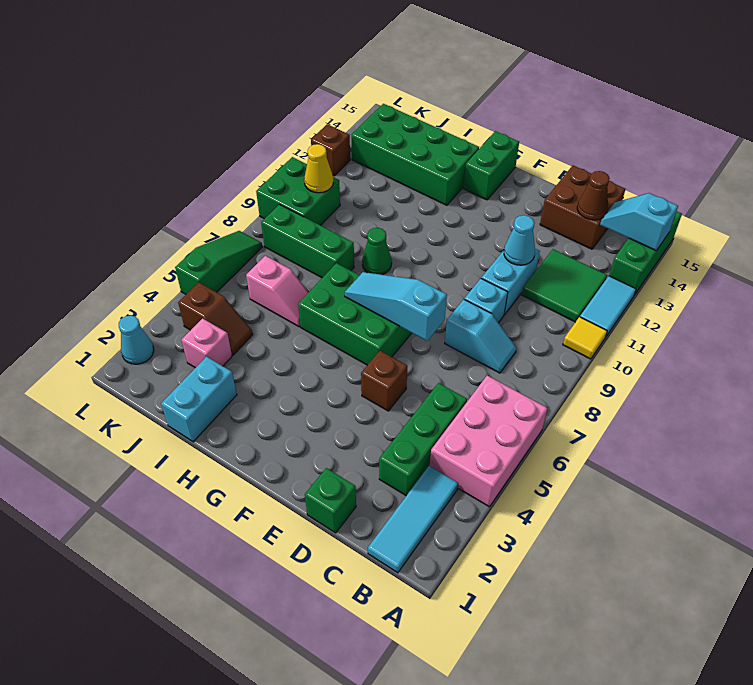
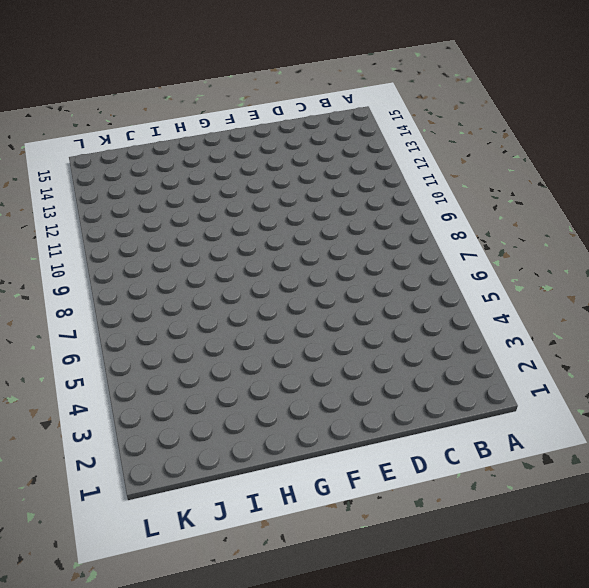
none -> pink brick A4:B6 level 1
none -> yellow tile A10 level 1
none -> cyan tile A11:A12 level 1
none -> green brick A13:A15 level 1

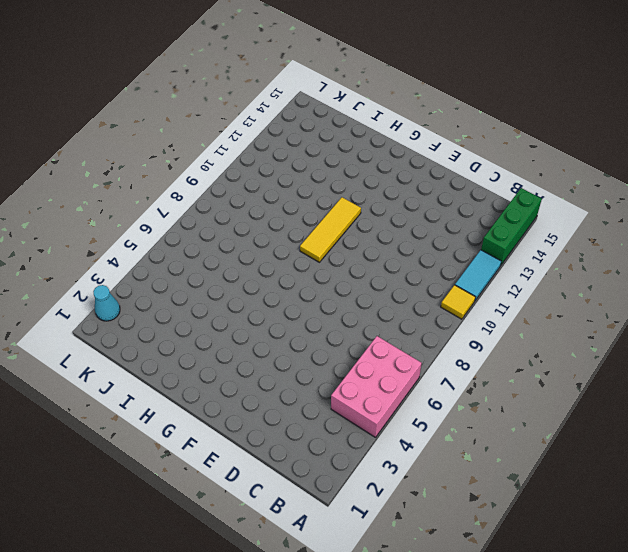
yellow tile G9:G11 level 1 -> none
none -> cyan tile B1:B3 level 1
none -> green tile B11:C12 level 1
none -> green brick C3:C5 level 1
none -> cyan slope C8:D8 level 1 top D

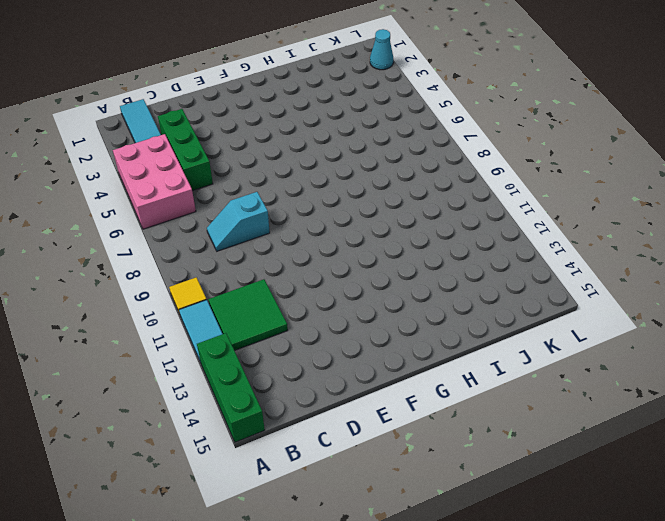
none -> brown brick C14:D15 level 1
none -> green brick D1 level 1
none -> cyan brick D9 level 1
none -> cyan brick D10:D11 level 1

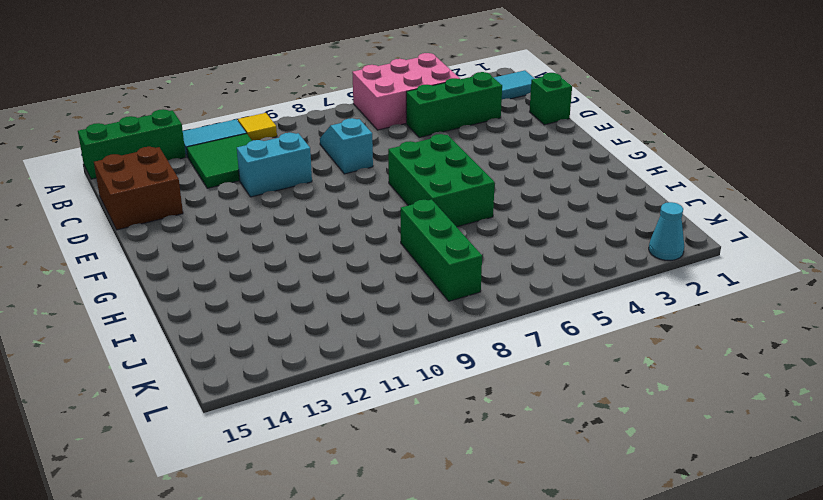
none -> cyan brick D9 level 1
none -> brown brick E5 level 1
none -> green brick G14:G15 level 1
none -> green cone H9 level 1

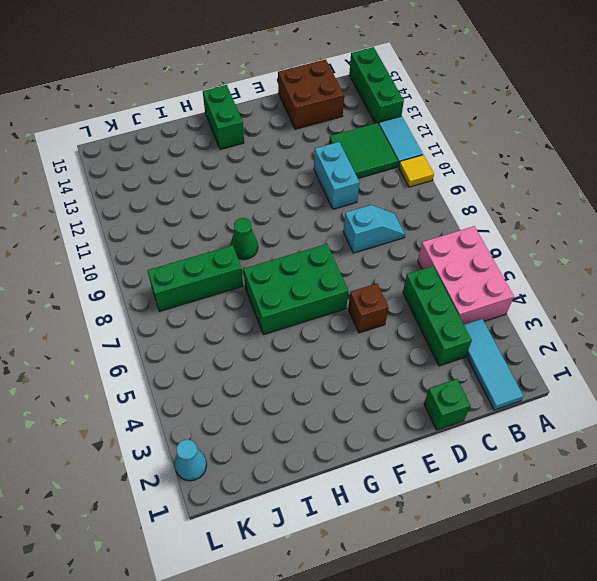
none -> cyan brick D9 level 1
none -> green brick H13:K14 level 1
none -> cyan brick I1:I2 level 1
none -> pink slope I6:J6 level 1 top J

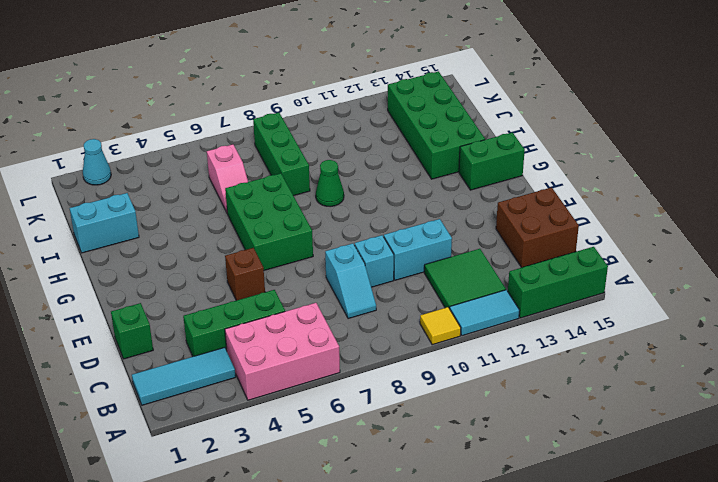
none -> pink brick J3 level 1
none -> brown slope J4:K4 level 1 top K
none -> green brick K9:L10 level 1
none -> green slope L5:L7 level 1 top 5

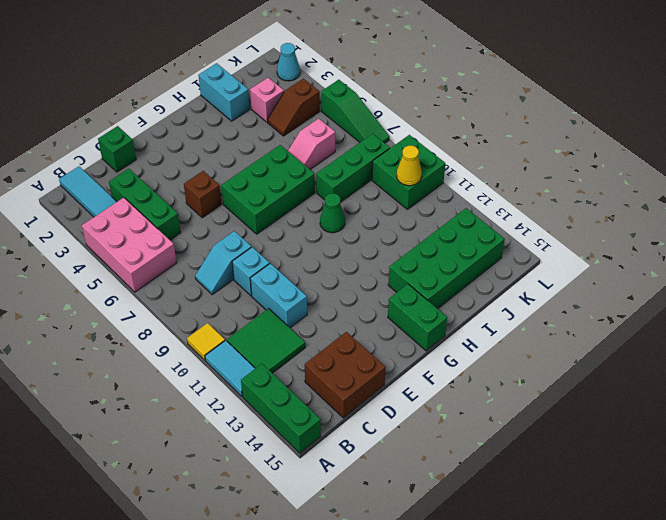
none -> brown brick L12 level 1
none -> cyan slope A14:B14 level 2 top A
none -> brown cone C14 level 2
none -> cyan cone D11 level 2

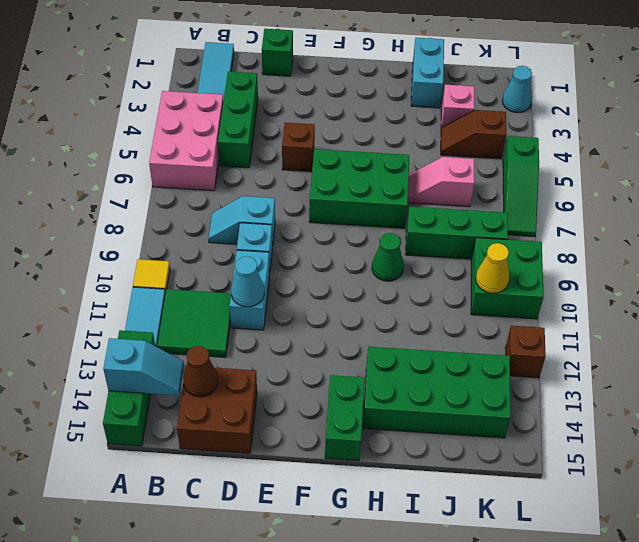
none -> cyan slope E7:G7 level 2 top E

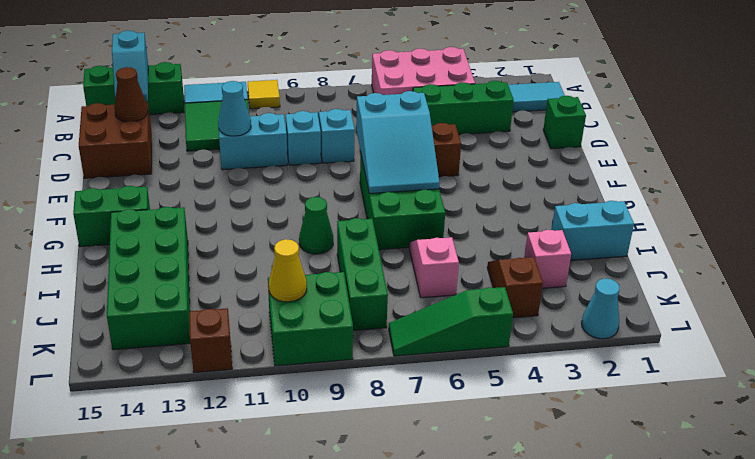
cyan slope E6:G7 level 2 top E -> cyan slope E7:G7 level 2 top E

